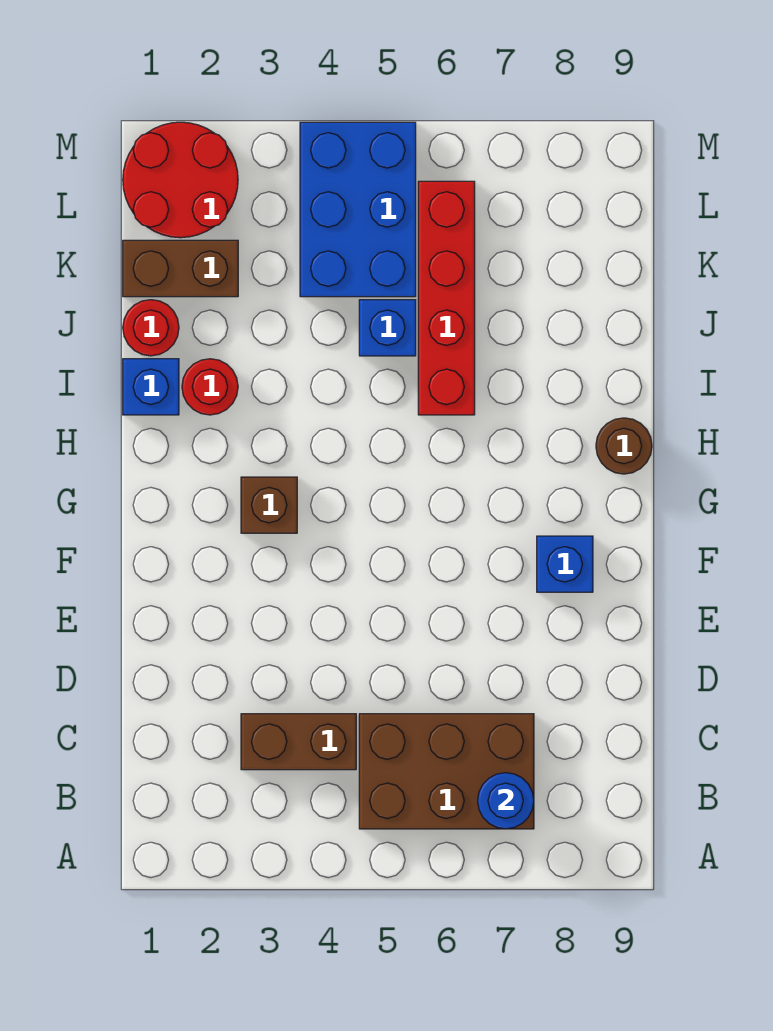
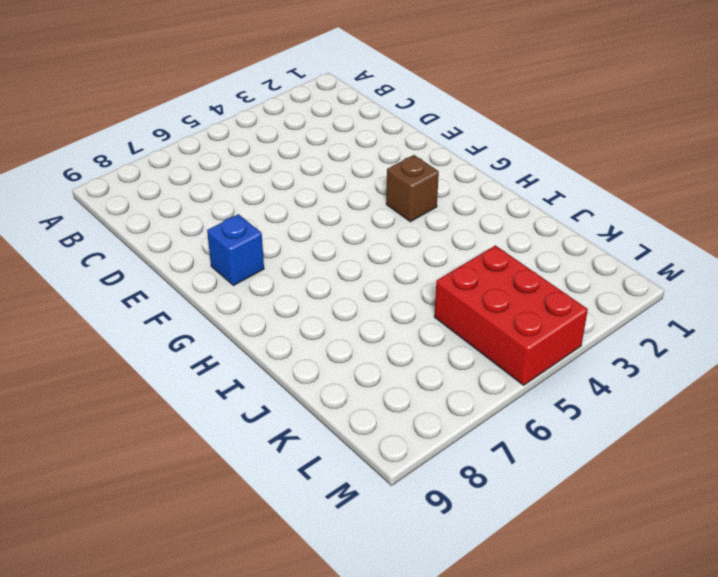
red brick K4:M5 level 1 -> blue brick K4:M5 level 1
none -> brown brick B5:C7 level 1
none -> brown brick C3:C4 level 1
none -> brown round brick H9 level 1

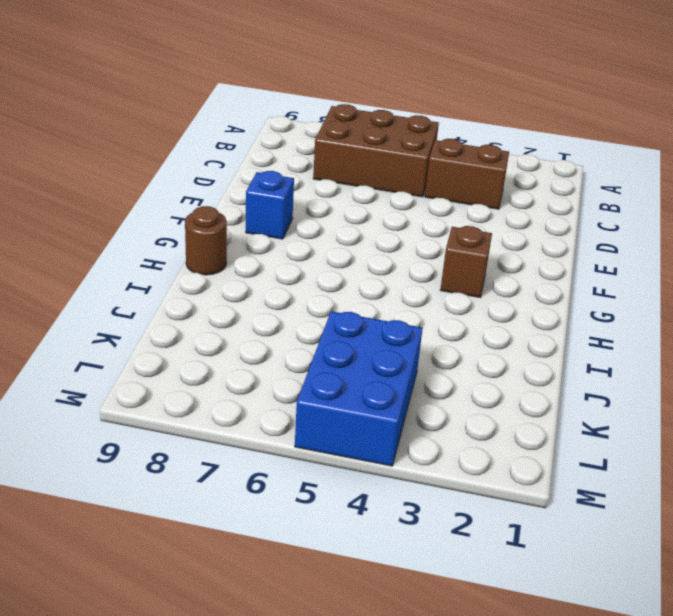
none -> blue brick I1 level 1
none -> red round brick I2 level 1
none -> red brick I6:L6 level 1

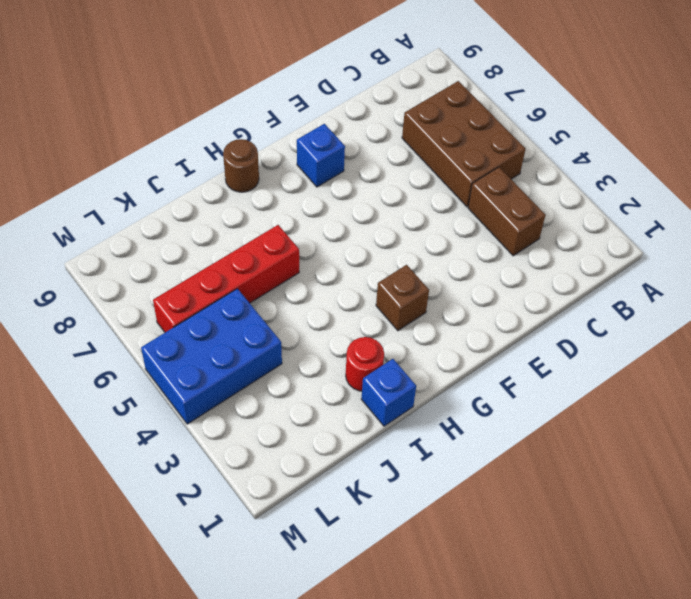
none -> red round brick J1 level 1
none -> blue brick J5 level 1
none -> brown brick K1:K2 level 1

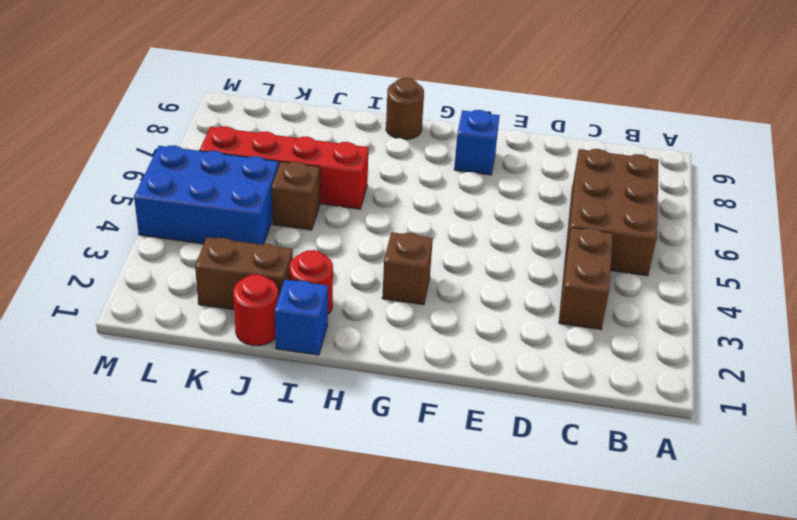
brown brick J2:K2 level 1 -> brown brick K1:K2 level 1
brown brick J5 level 1 -> blue brick J5 level 1
none -> red round brick L1:M2 level 1
none -> blue round brick B7 level 2

